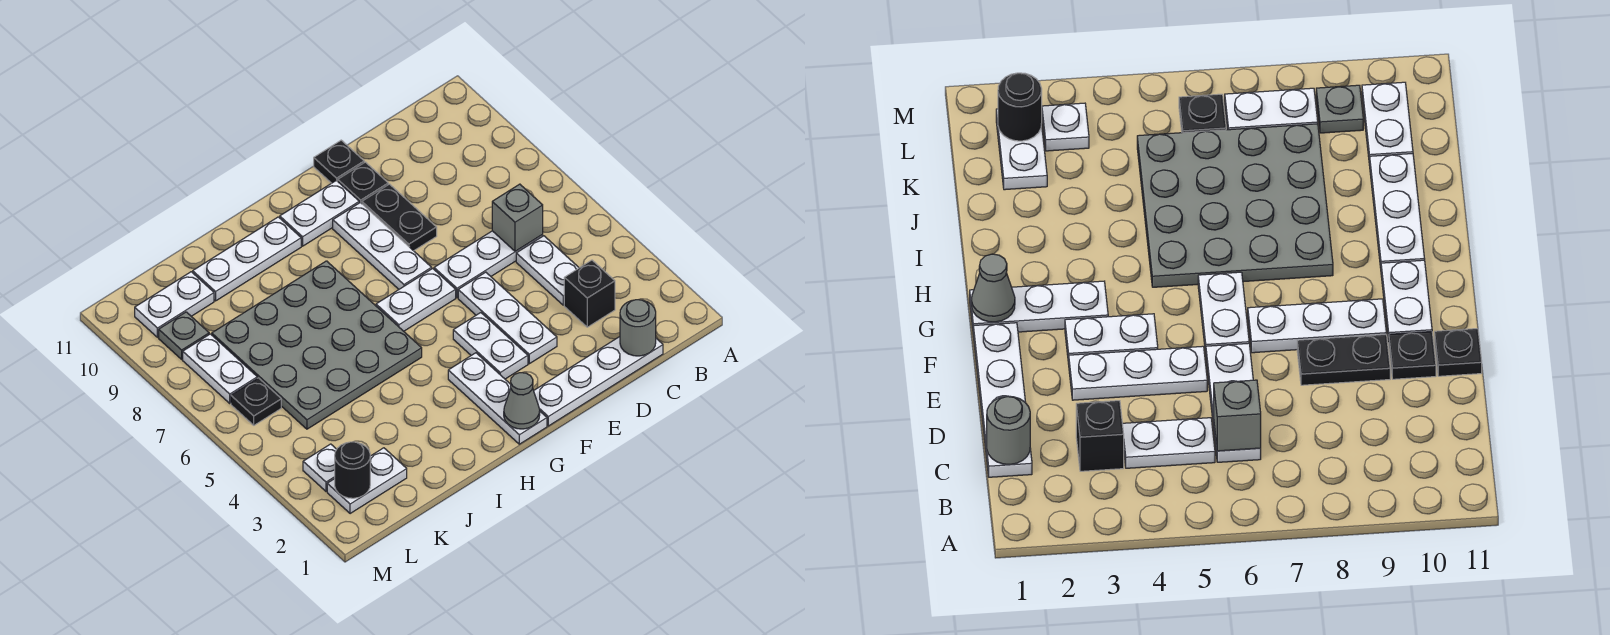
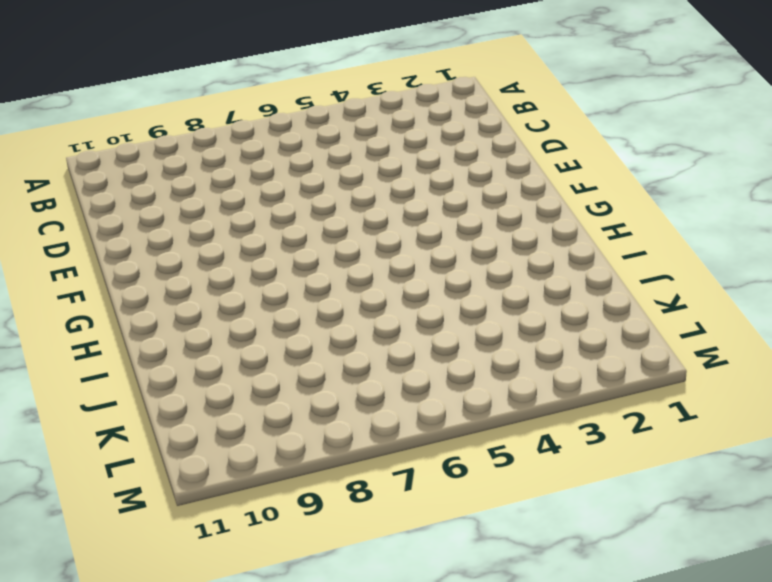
none -> white plate C1:F1 level 1
none -> black brick C3 level 1
none -> white plate C4:C5 level 1

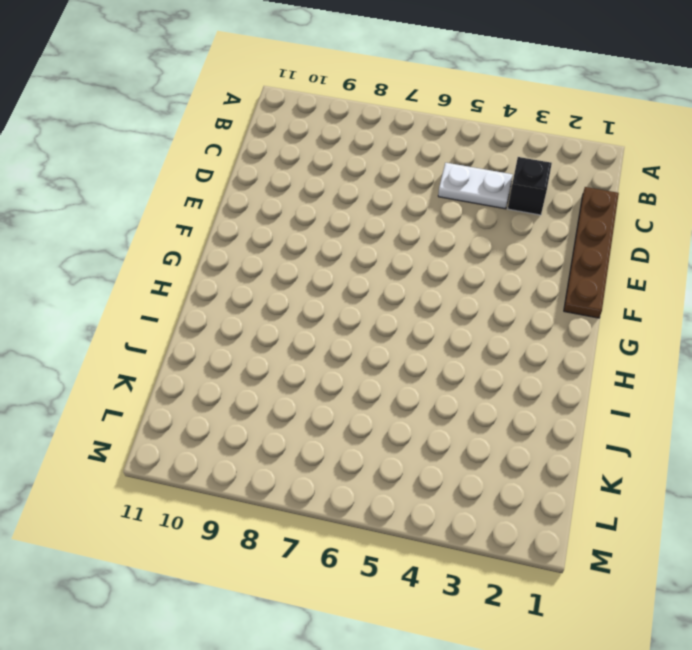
brown plate C1:F1 level 1 -> white plate C1:F1 level 1
none -> white plate C6:E6 level 1
none -> white plate E3:E5 level 1
none -> black plate E8:E9 level 1

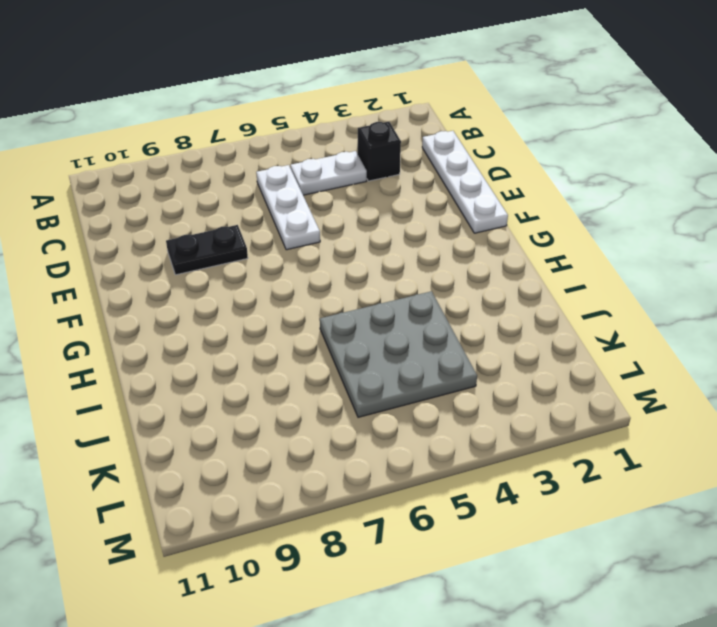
grey plate I4:K6 level 1 -> grey plate H5:K8 level 1
none -> white plate E3:E5 level 1
none -> black plate E10 level 1
none -> black plate E11 level 1

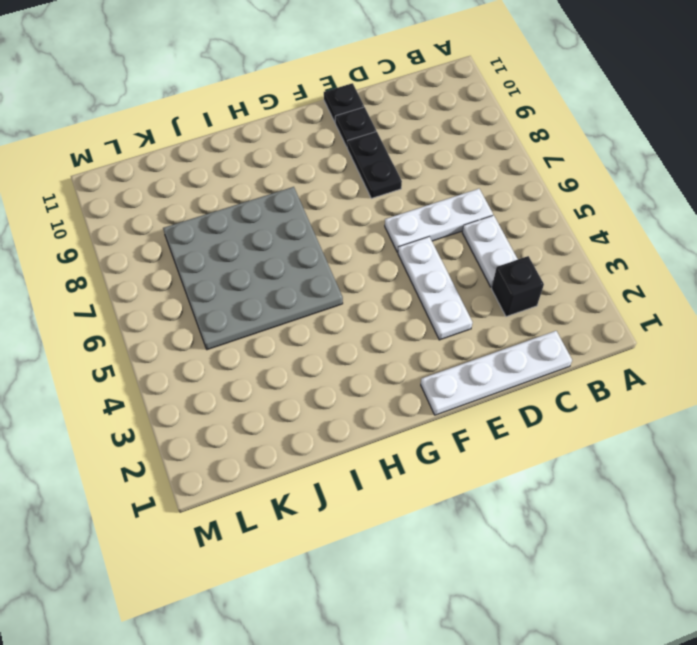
none -> white plate F3:F4 level 1
none -> white plate F6:G6 level 1
none -> white plate F7:F9 level 1

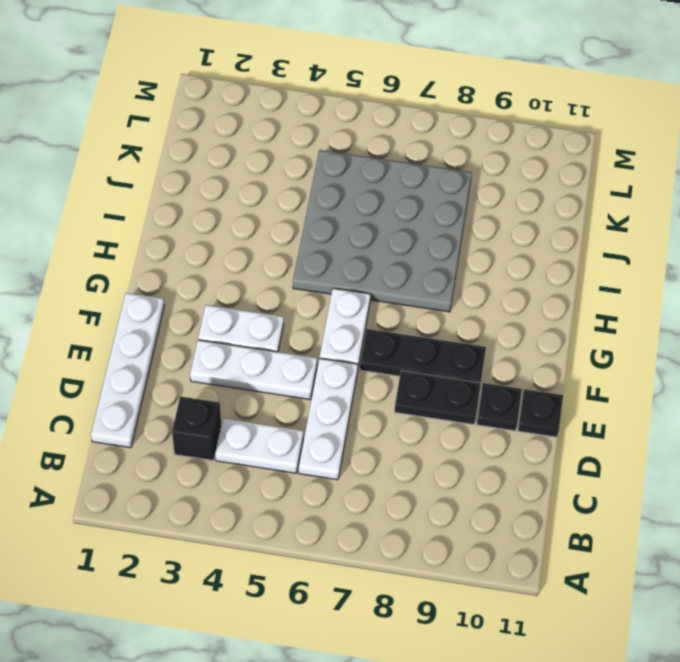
black plate F7:F9 level 1 -> white plate F7:F9 level 1
none -> white plate F10:G10 level 1
none -> white plate G1:G3 level 1
none -> white plate H10:J10 level 1

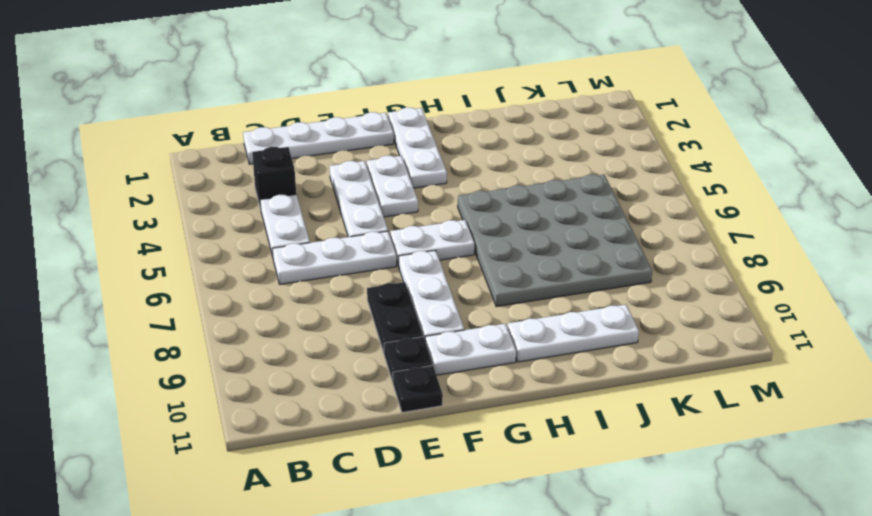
none -> white plate K2:L2 level 1
none -> white plate K10:L10 level 1
none -> white plate L3 level 1

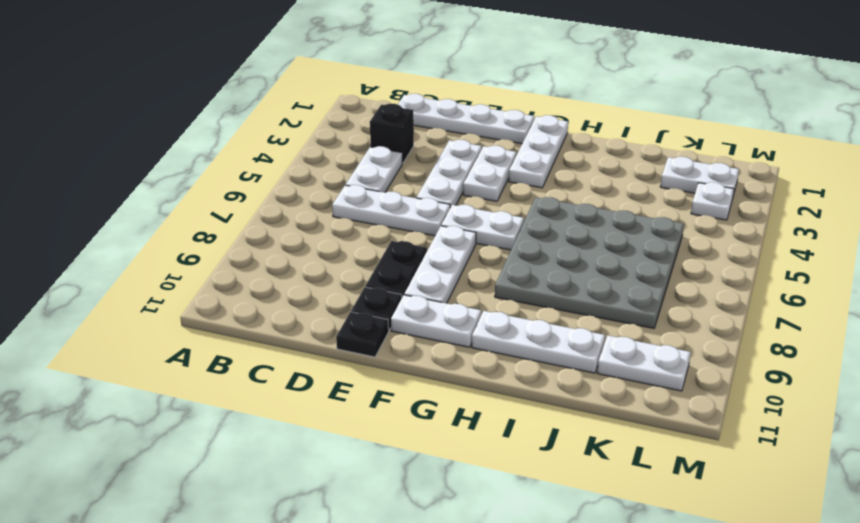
none -> black plate L6 level 1
none -> white plate L7:L8 level 1
none -> grey plate L9 level 1

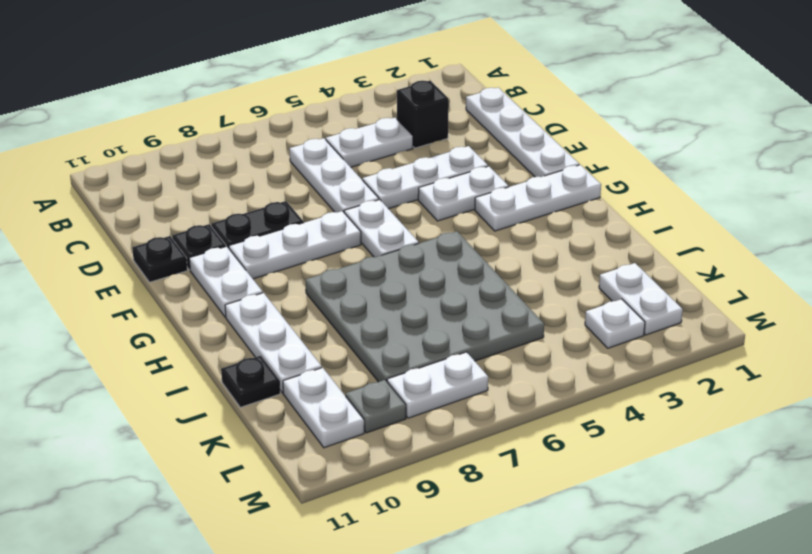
black plate J11 level 1 -> black plate L6 level 1
none -> grey round brick C1 level 2
none -> grey brick C6 level 2
none -> grey cone G1 level 2

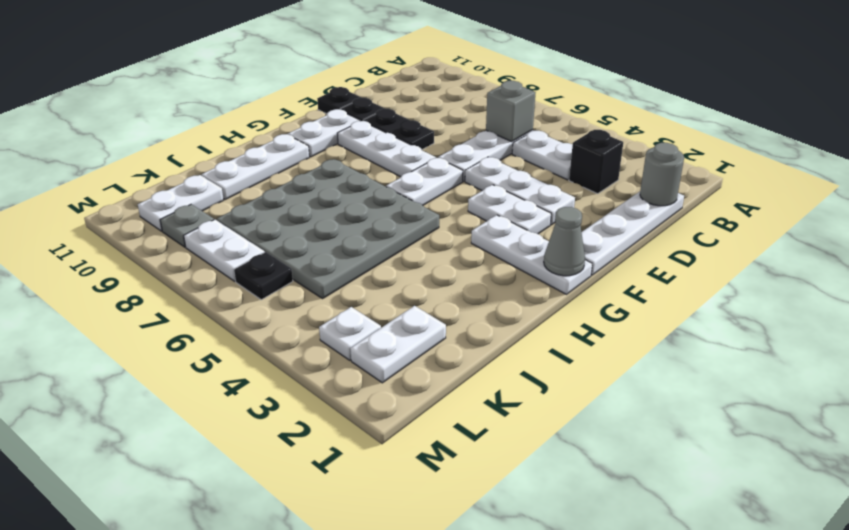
none -> black round brick L2 level 2

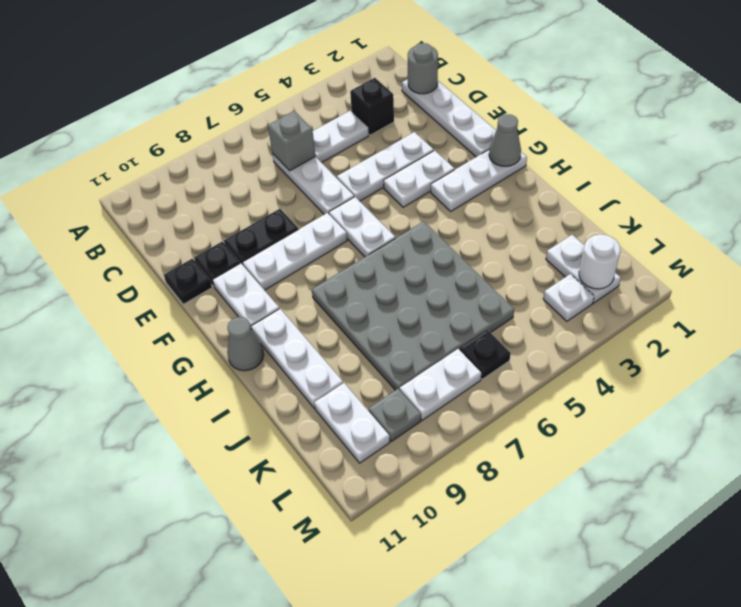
grey cone H11 level 1 -> none
white round brick L2 level 2 -> black round brick L2 level 2

